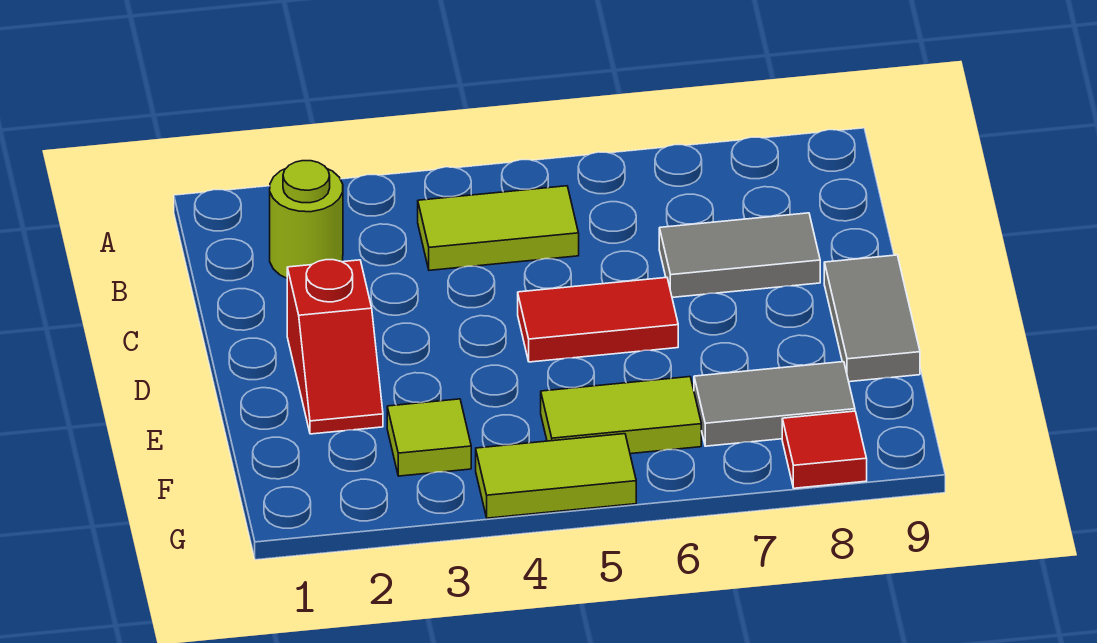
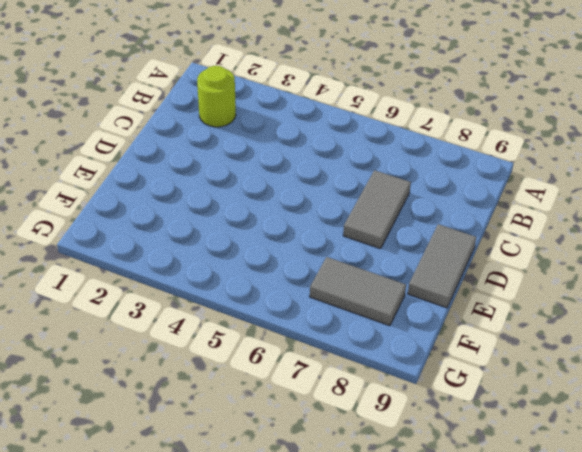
grey tile C7:D7 level 1 -> grey tile C7:C8 level 1
none -> lime tile B4:B5 level 1
none -> red slope D2:E2 level 1 top D

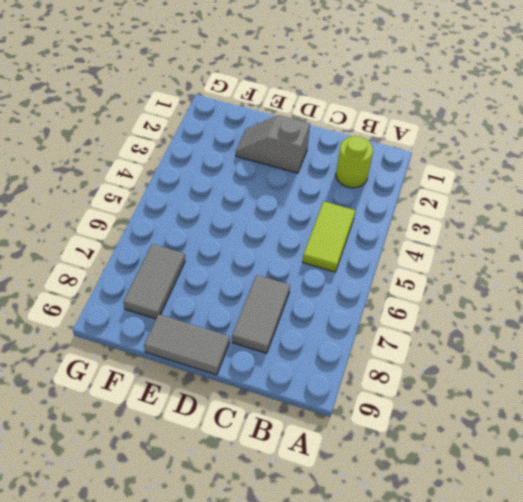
grey slope D2:E2 level 1 top D -> red slope D2:E2 level 1 top D
none -> red tile D5:D6 level 1
none -> lime tile F3 level 1

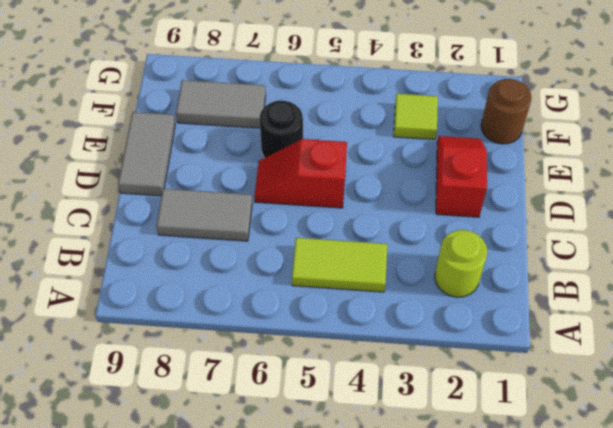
red slope D5:D6 level 1 top 5 -> red tile D5:D6 level 1
black round brick E6 level 1 -> none
brown round brick F1 level 1 -> none
none -> lime tile F5:F6 level 1
none -> lime tile G4:G5 level 1

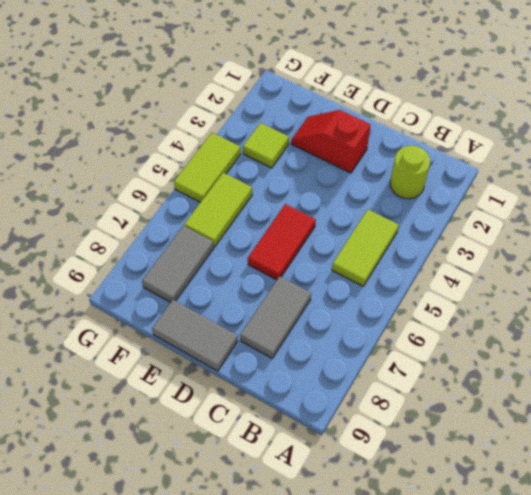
none -> red tile G8 level 1

